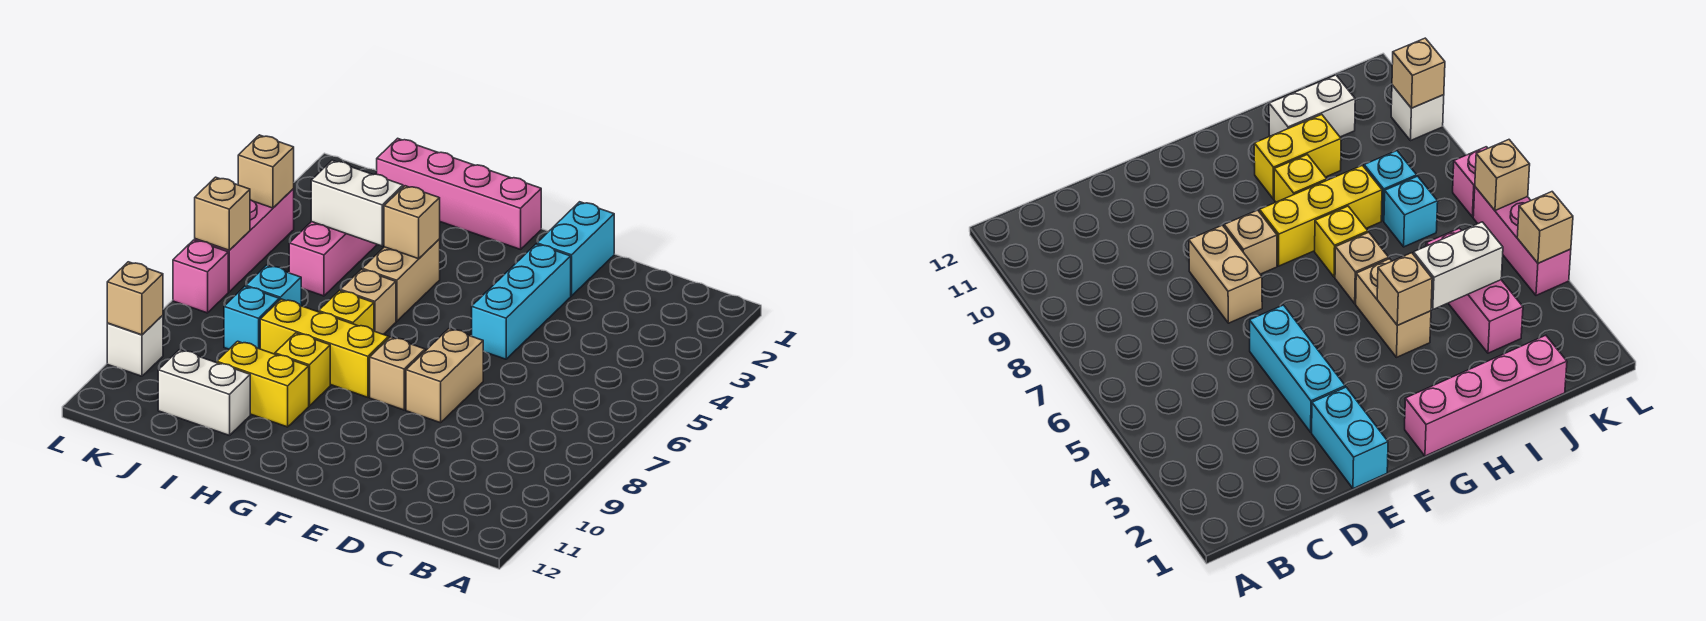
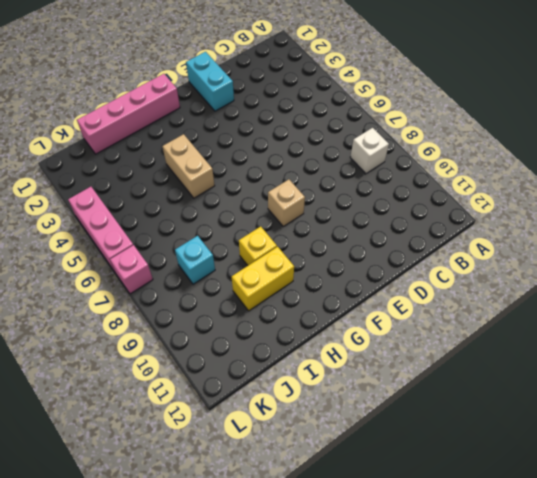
white brick B8 level 1 -> white brick L10 level 1
none -> cyan brick E3:E5 level 1
none -> tan brick E7:E8 level 1
none -> yellow brick G8:I8 level 1

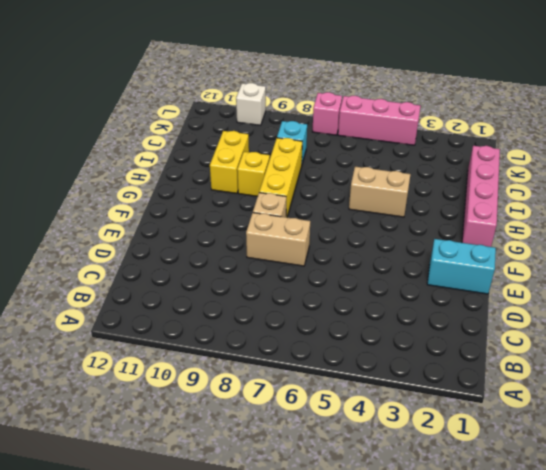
none -> cyan brick E3:E5 level 1
none -> tan brick H6 level 1
none -> yellow brick H7 level 1

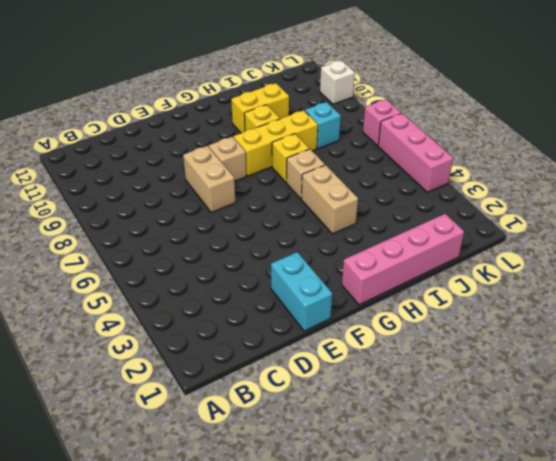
none -> cyan brick E3:E5 level 1
none -> white brick I11:J11 level 1
none -> pink brick J3:J5 level 1

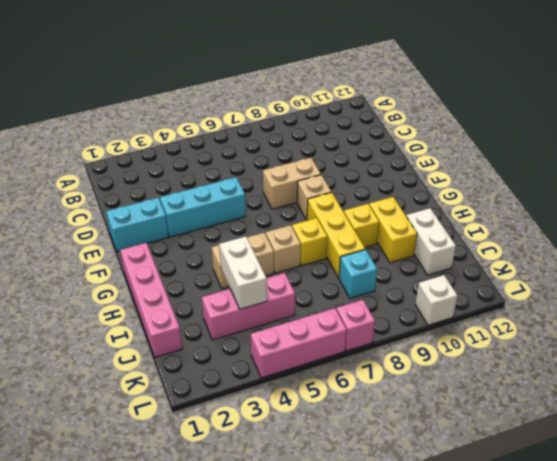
none -> cyan brick J7 level 1
none -> tan brick H4 level 2
none -> tan brick L4 level 2

